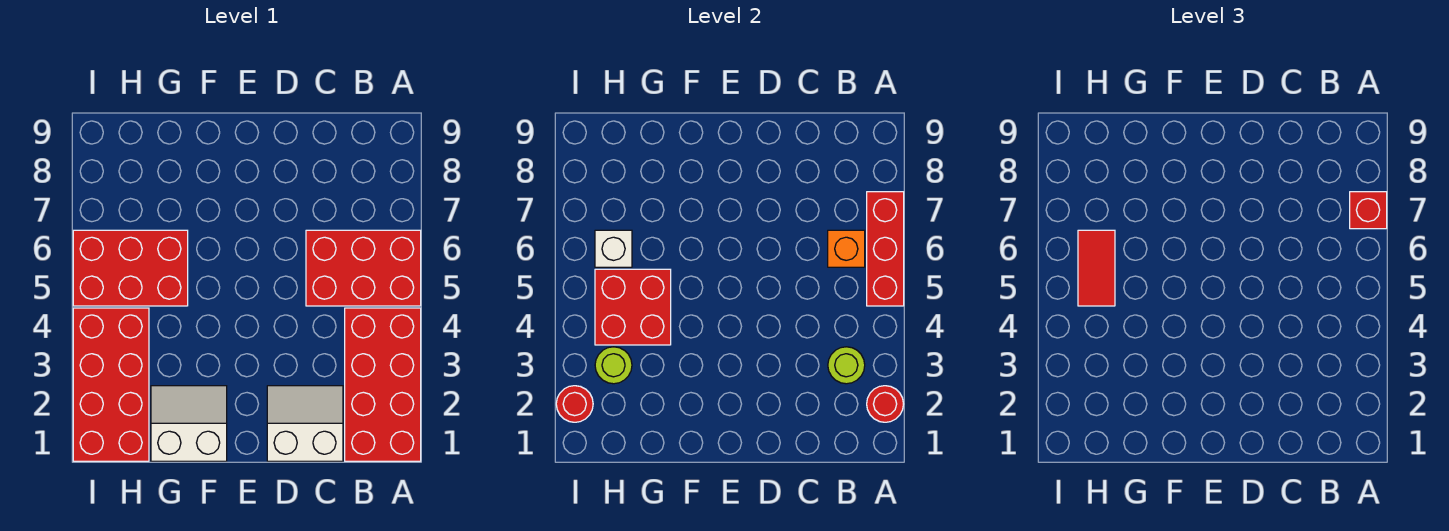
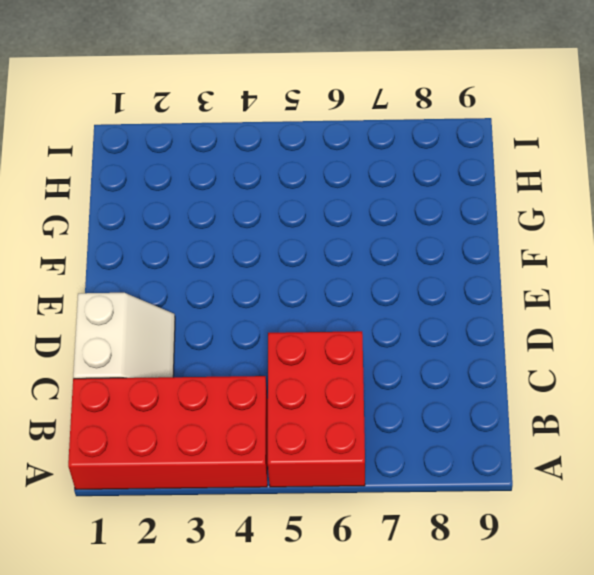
none -> white slope F1:G2 level 1 top 1
none -> red brick G5:I6 level 1
none -> red brick H1:I4 level 1

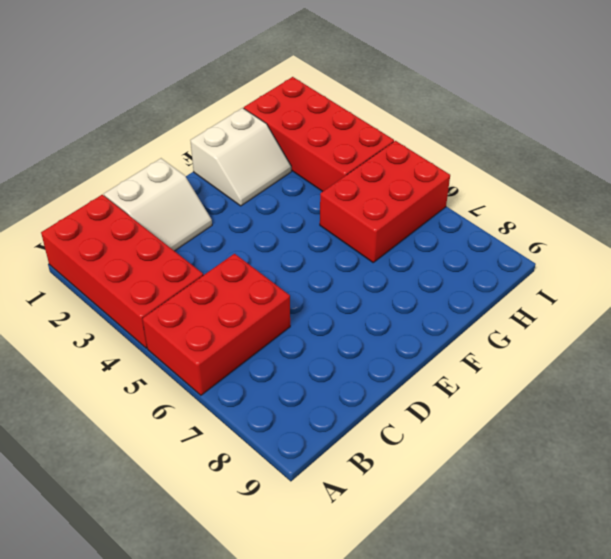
none -> red round brick A2 level 2
none -> red brick A5:A7 level 2
none -> lime round brick B3 level 2

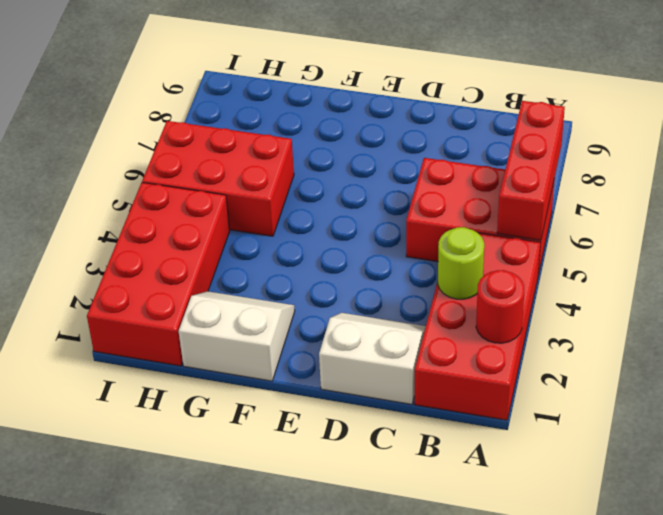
none -> orange brick B6 level 2
none -> red brick G4:H5 level 2
none -> lime round brick H3 level 2

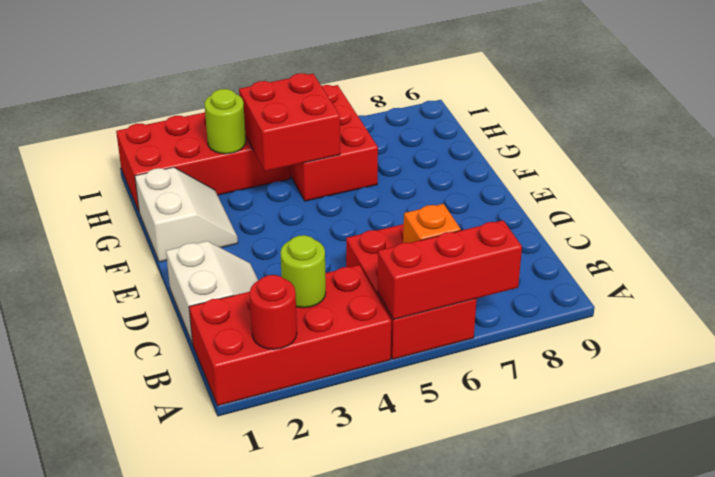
none -> white brick H6 level 2
none -> red round brick I2 level 2
none -> red brick A7 level 3

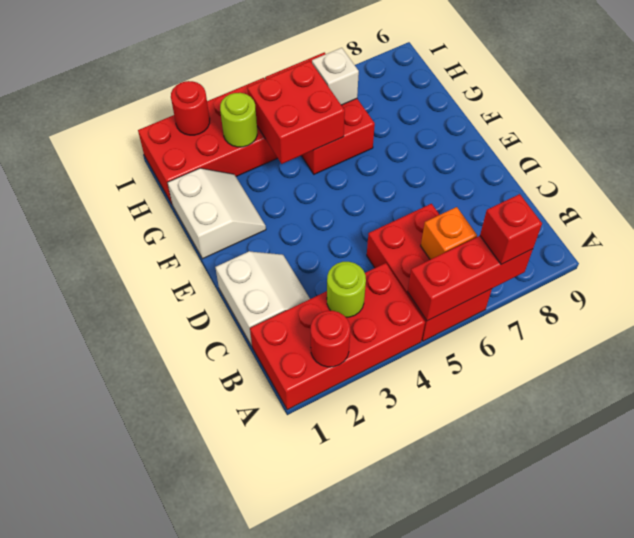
none -> red tile H5:H6 level 3

